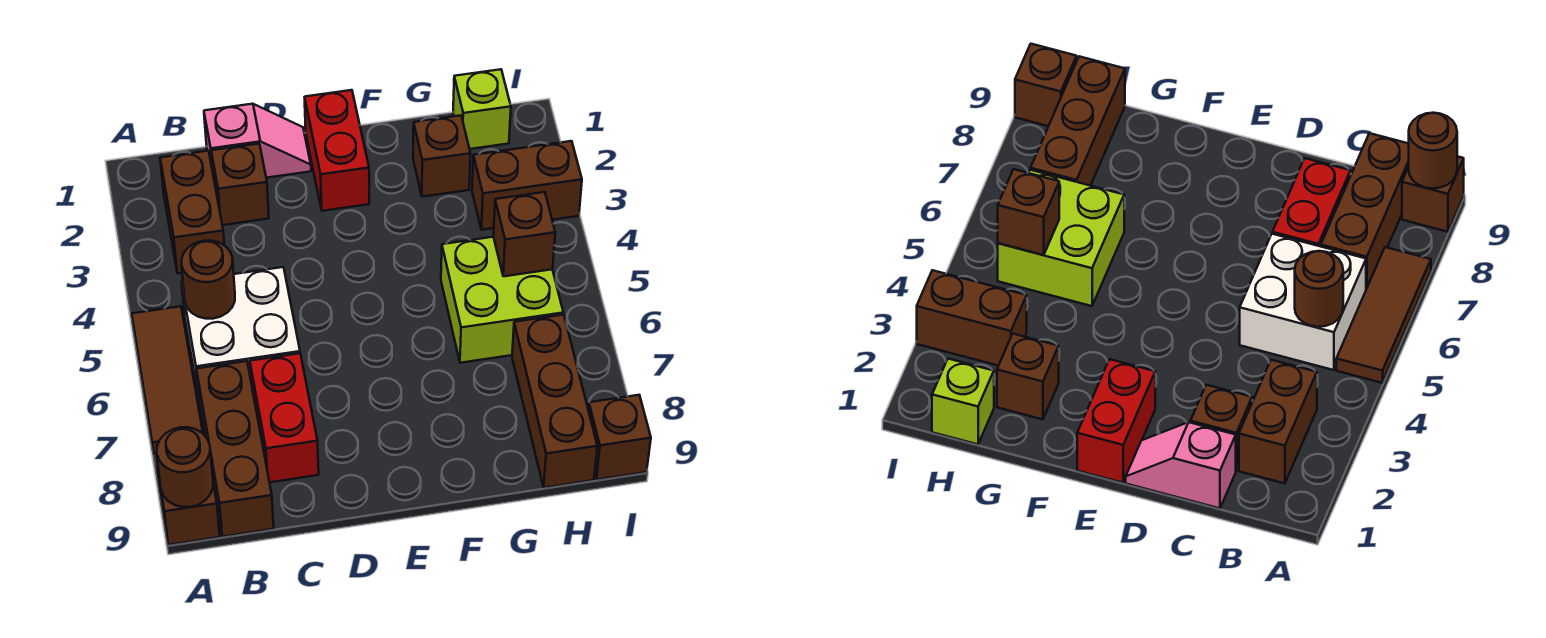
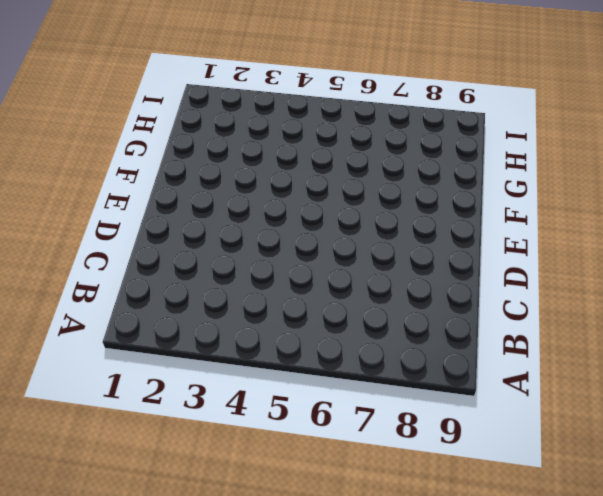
none -> brown tile A5:A7 level 1
none -> brown brick A9 level 1
none -> brown brick B2:B3 level 1

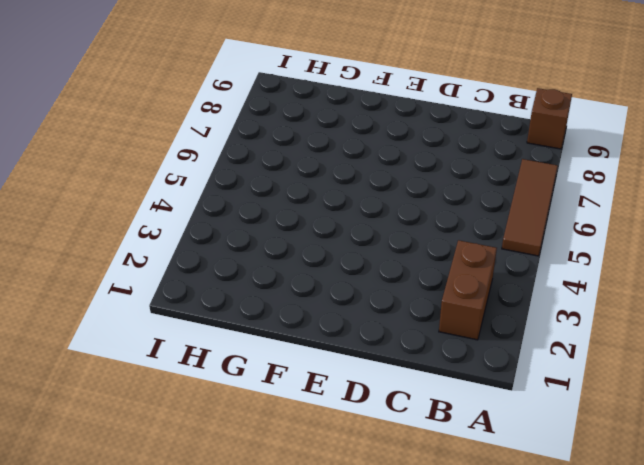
none -> white brick B5:C6 level 1
none -> brown brick B7:B9 level 1
none -> pink slope C1:D1 level 1 top C

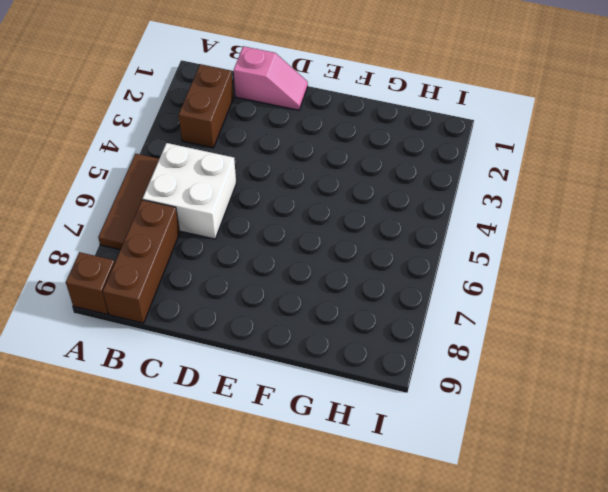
none -> brown brick C2 level 1
none -> red brick C7:C8 level 1
none -> red brick E1:E2 level 1

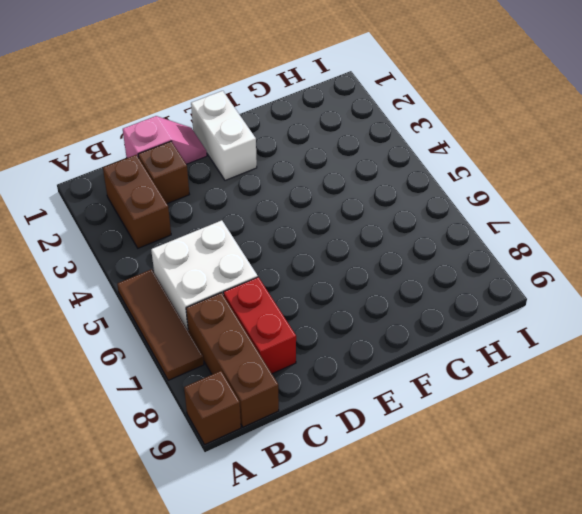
white brick E1:E2 level 1 -> red brick E1:E2 level 1
none -> brown brick G2 level 1
none -> lime brick G5:H6 level 1
none -> lime brick H1 level 1

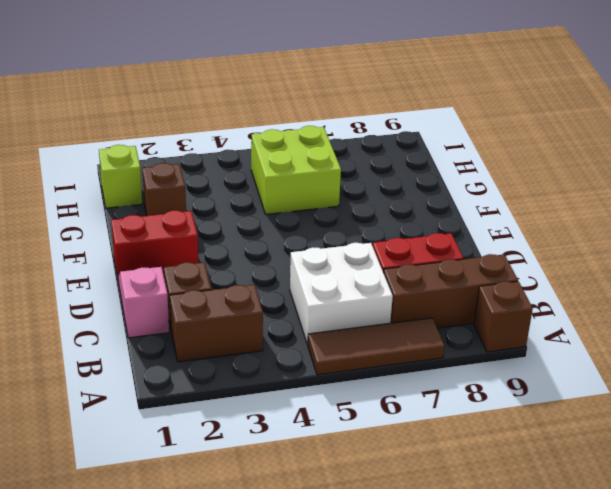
none -> brown brick H3:I3 level 1
none -> brown brick H7:H9 level 1
none -> brown brick I9 level 1

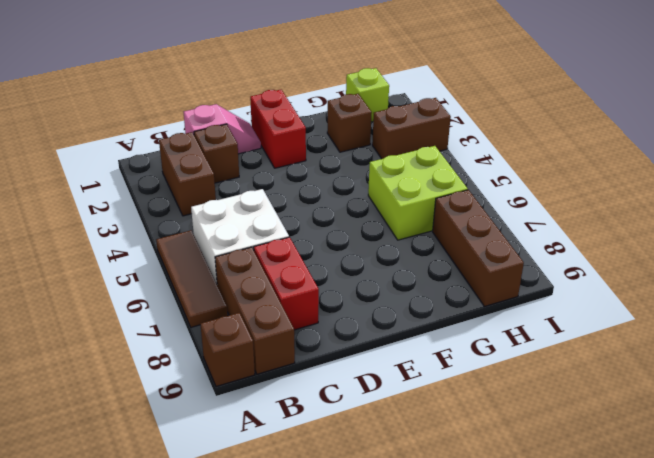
none -> brown brick I9 level 1
none -> brown round brick A9 level 2
none -> brown round brick B5 level 2

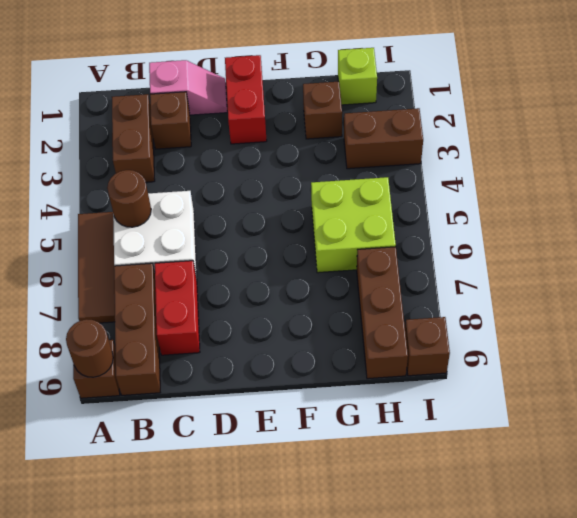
none -> brown brick H5 level 2

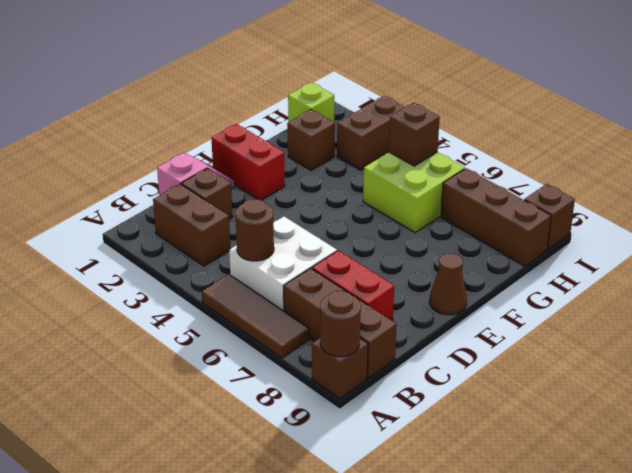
brown cone E9 level 1 -> none

